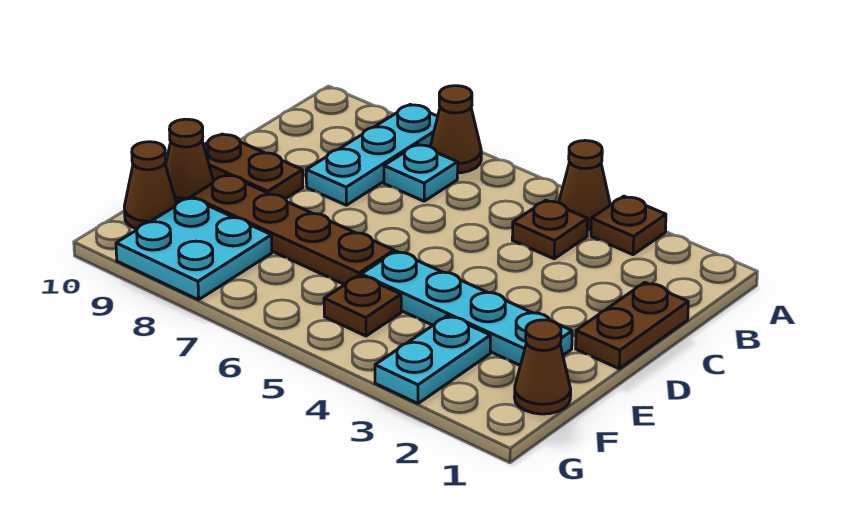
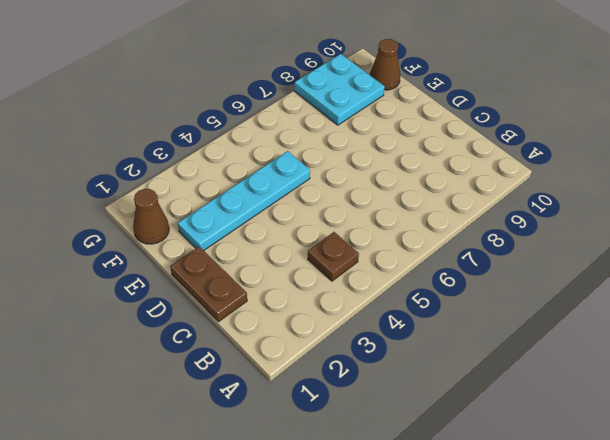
none -> brown plate A3 level 1
none -> brown cone A4 level 1
none -> brown cone A7 level 1

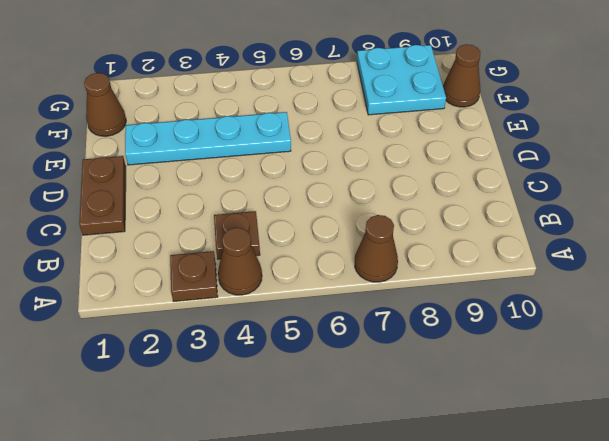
none -> cyan plate A8:C8 level 1
none -> cyan plate B7 level 1
none -> brown plate D9:D10 level 1

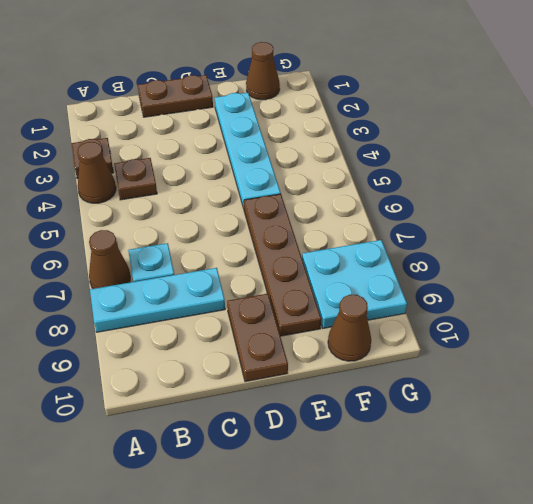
none -> brown cone E10 level 1
none -> cyan plate F3:G3 level 1
none -> brown plate F5 level 1

